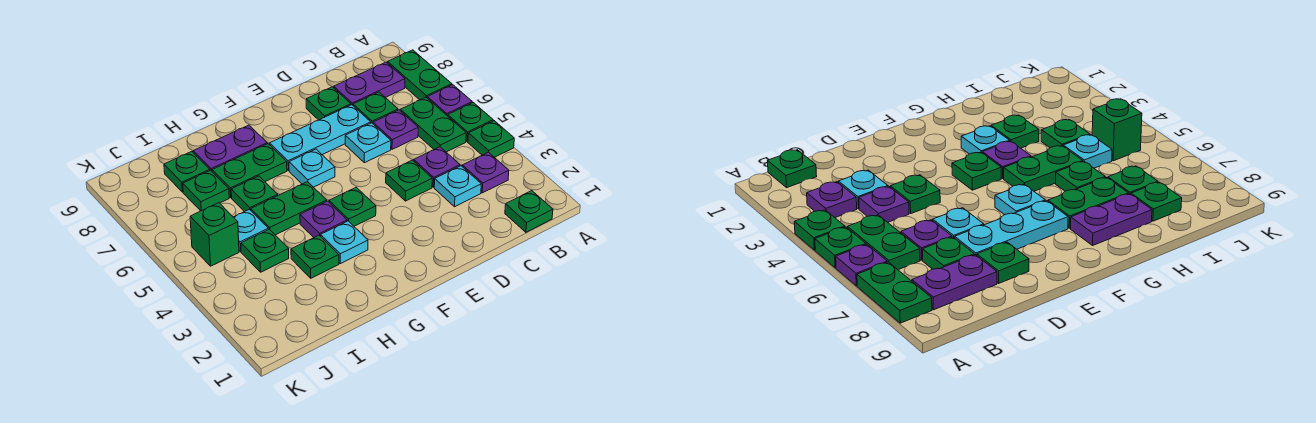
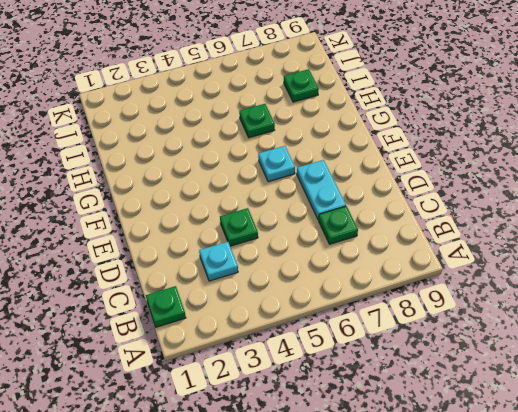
cyan plate D7:E7 level 1 -> cyan plate D7:F7 level 1
none -> green plate A4 level 1
none -> green plate A5 level 1
none -> purple plate A6 level 1
none -> green plate A7:A8 level 1

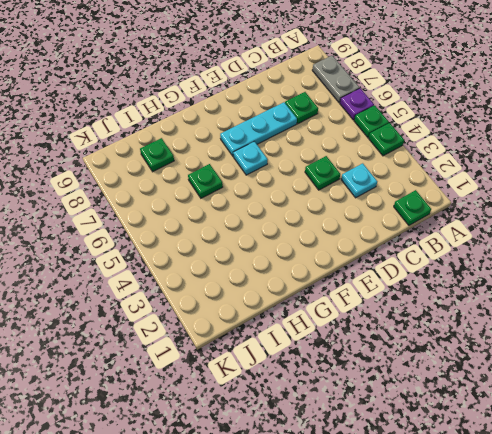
grey plate A7:A8 level 1 -> green plate A7:A8 level 1
none -> purple plate B3 level 1
none -> green plate B5:B6 level 1
none -> purple plate B8:C8 level 1
none -> purple plate C4 level 1

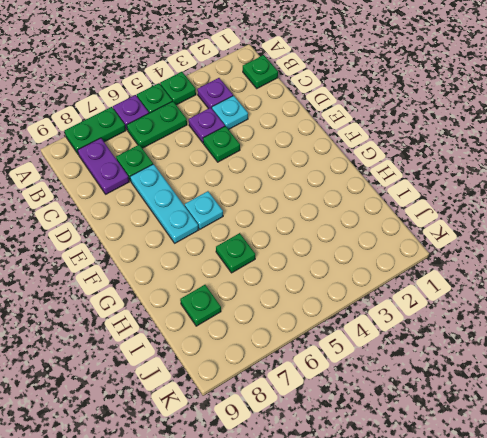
none -> purple plate C6 level 1
none -> cyan plate D6 level 1
none -> green plate D8 level 1
none -> green plate F4 level 1

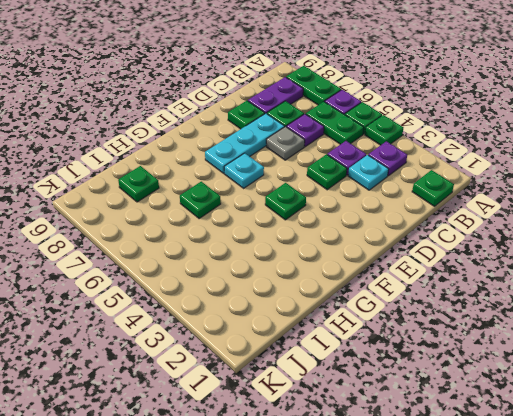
grey plate D6 level 1 -> cyan plate D6 level 1
none -> cyan plate G3 level 1
none -> purple plate G4 level 1
none -> green plate G5:H5 level 1
none -> green plate G7:H7 level 1

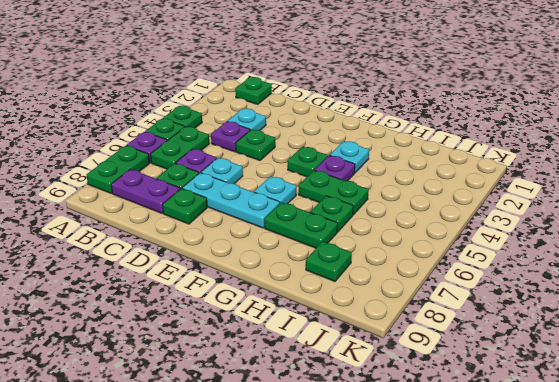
none -> purple plate B3 level 1
none -> purple plate G8:H8 level 1
none -> green plate H3 level 1
none -> green plate I4 level 1

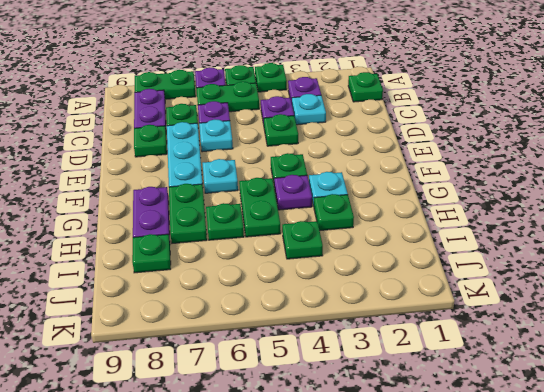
none -> cyan plate I5 level 1
none -> green plate I7 level 1
none -> green brick J5 level 1

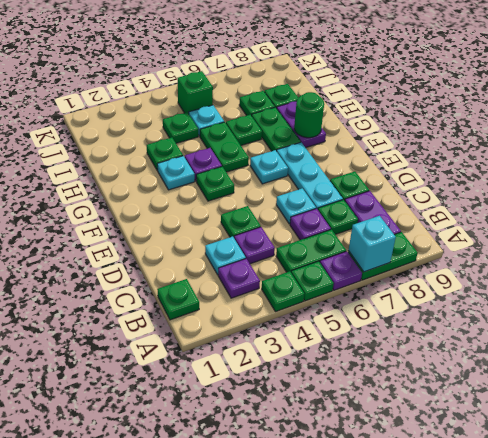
cyan brick A7 level 2 -> none
green round brick G8 level 2 -> none

